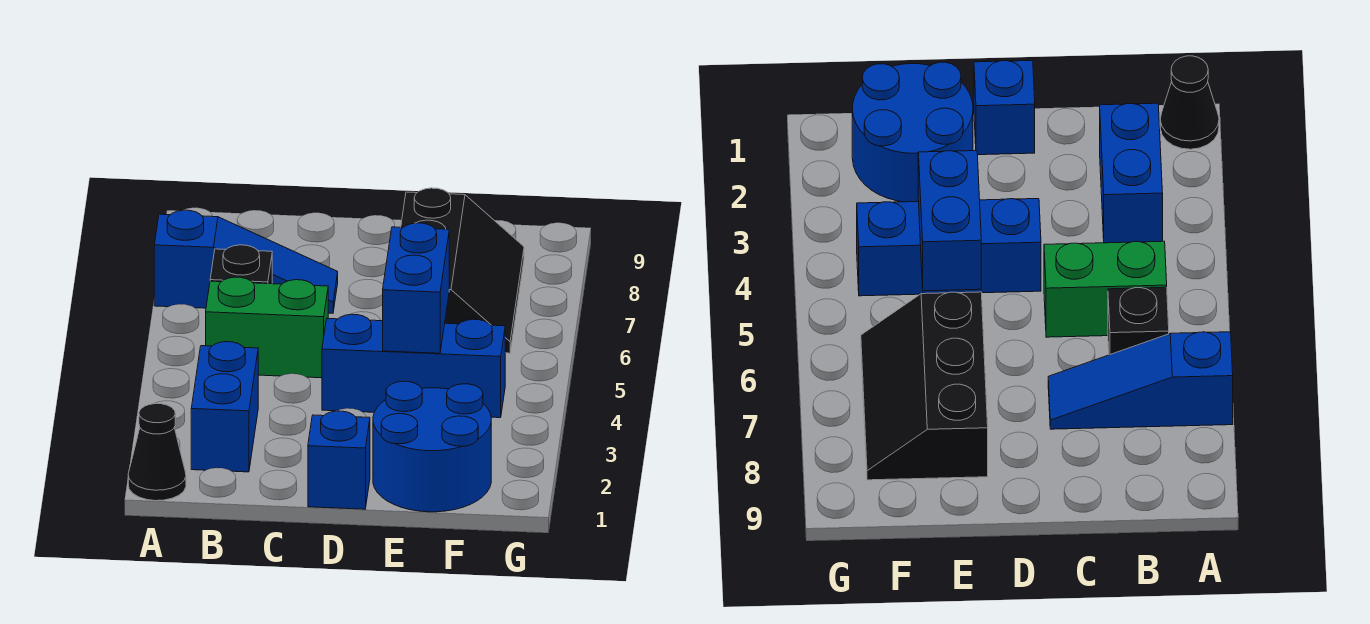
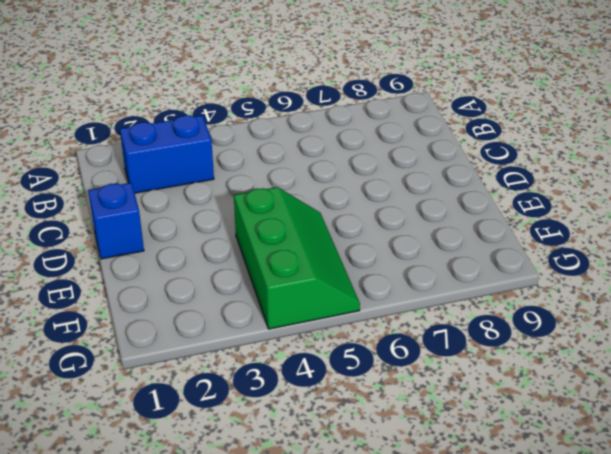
green slope E4:G5 level 1 top 4 -> blue brick D4:F4 level 1
none -> black cone A1 level 1
none -> blue slope A7:C7 level 1 top A

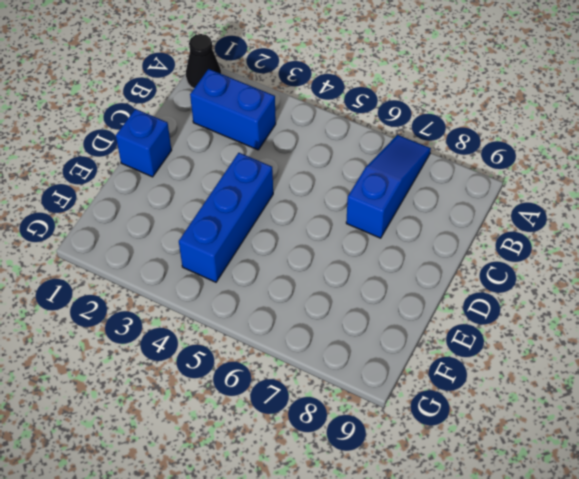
blue slope A7:C7 level 1 top C -> blue slope A7:C7 level 1 top A
none -> green brick B5:C5 level 1
none -> black brick B6 level 1

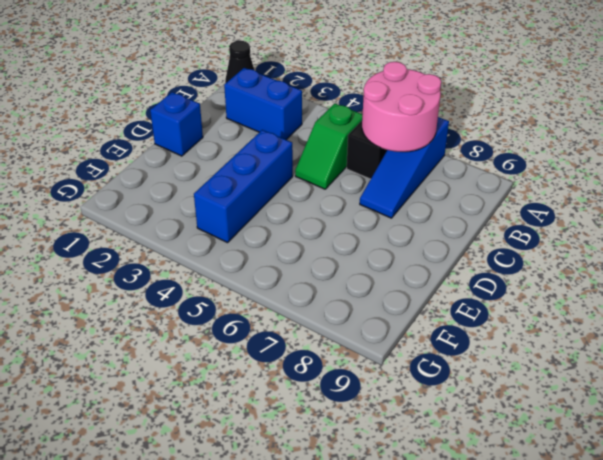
pink round brick A6:B7 level 2 -> none
green slope B5:C5 level 1 top B -> green brick B5:C5 level 1
none -> blue round brick E1:F2 level 1
none -> black slope E6:F8 level 1 top E

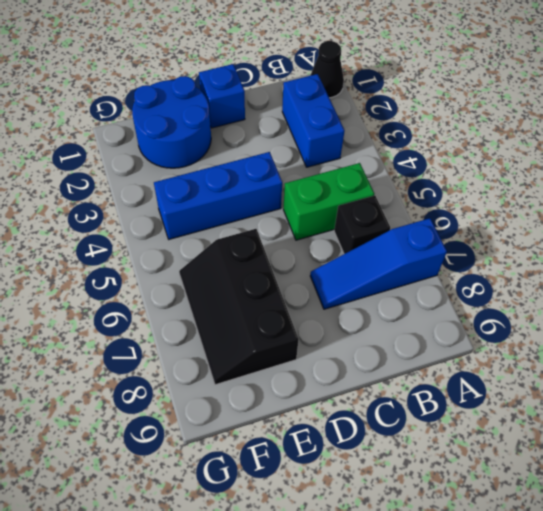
none -> blue brick E4:E5 level 2

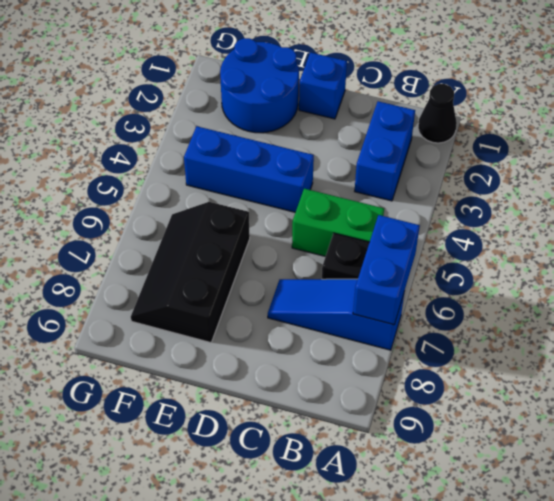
blue brick A6:A7 level 2 -> blue brick E4:E5 level 2

